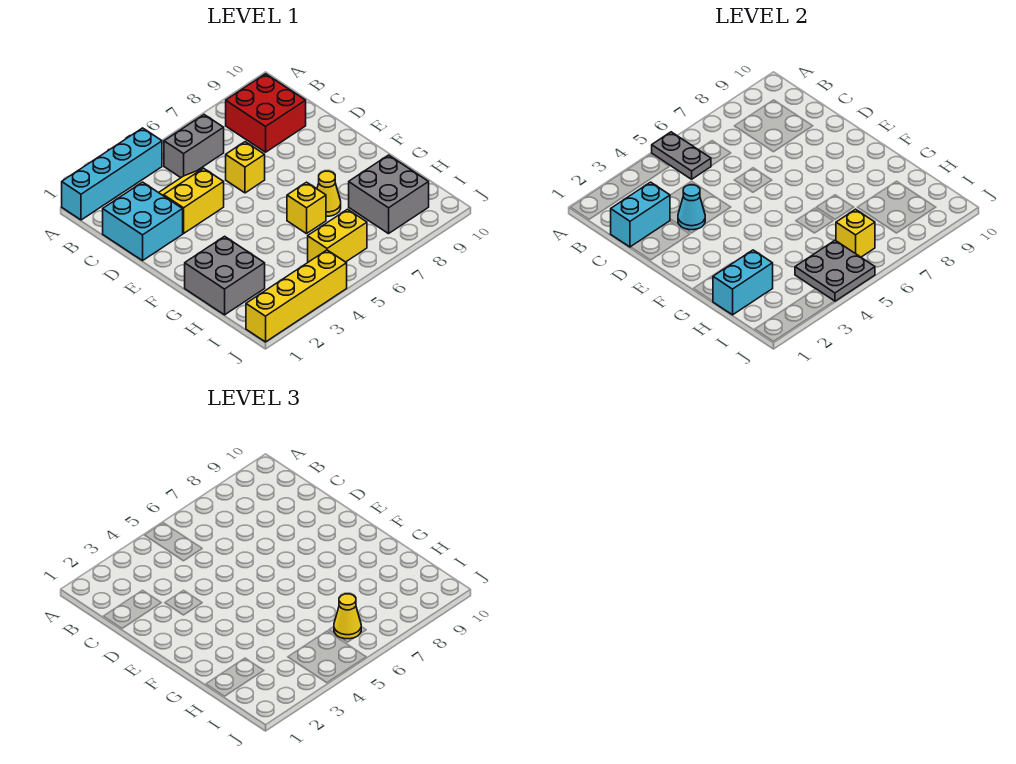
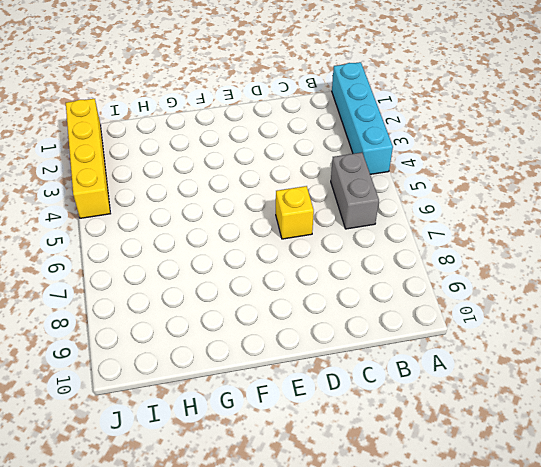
none -> red brick B8:C9 level 1
none -> cyan brick C1:D2 level 1
none -> yellow slope C3:D4 level 1 top D

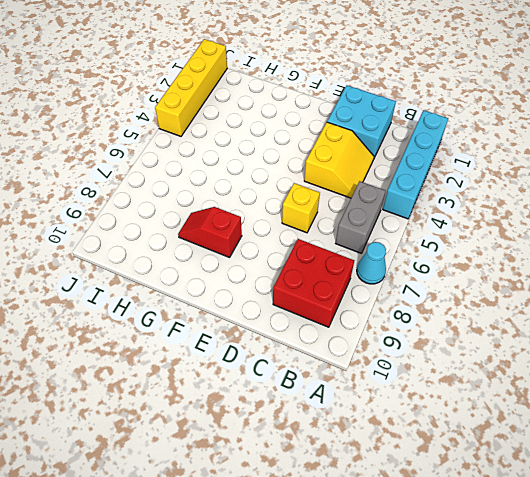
cyan cone A7 level 1 -> cyan cone D3 level 2
red slope F8:G8 level 1 top F -> none
none -> grey brick G1:H2 level 1
none -> yellow brick G6 level 1
none -> yellow cone G7 level 1

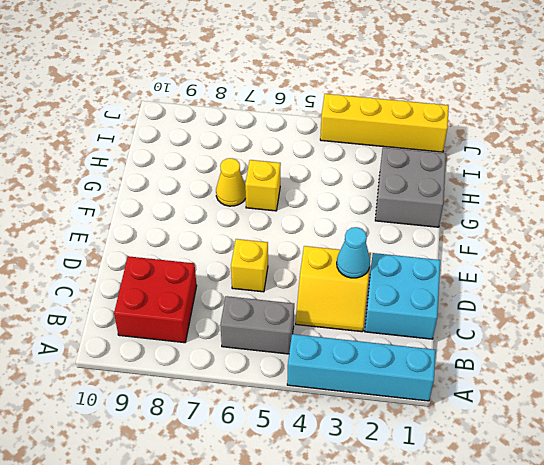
none -> grey brick H8:I9 level 1
none -> yellow brick I5:I6 level 1
none -> grey plate A5:B5 level 2

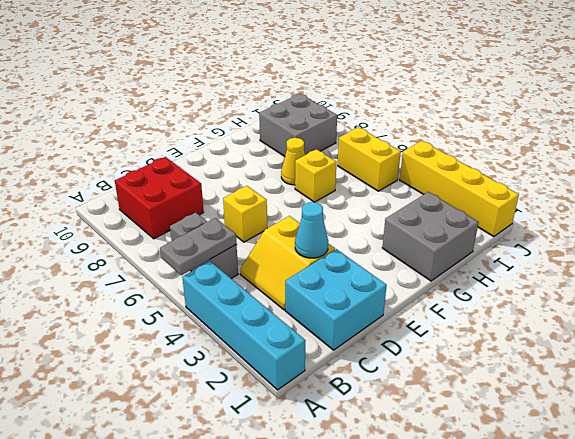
none -> cyan brick C1:C2 level 2
none -> cyan brick H1:H2 level 2
none -> grey plate I4:J5 level 2

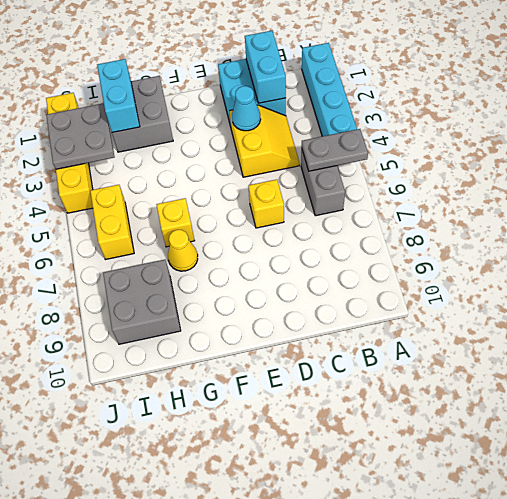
grey plate I2:J3 level 2 -> grey plate I4:J5 level 2
none -> red brick B8:C9 level 1
none -> yellow brick I6 level 2
none -> yellow cone I6 level 3

